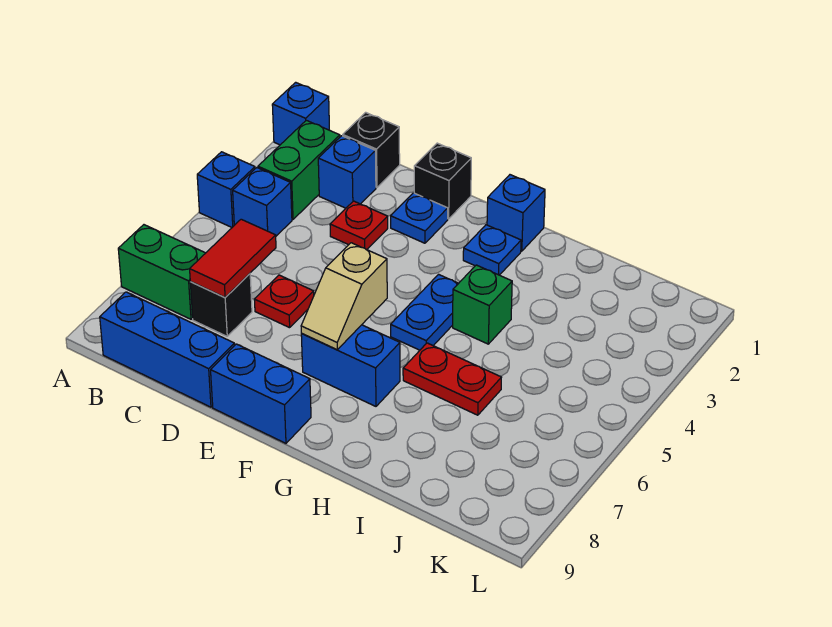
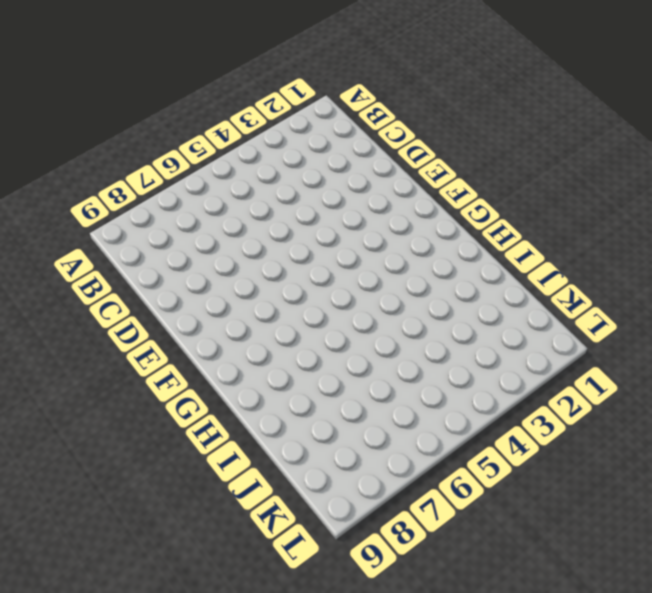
none -> blue brick A1 level 1
none -> blue brick A4 level 1
none -> green brick A7:B7 level 1

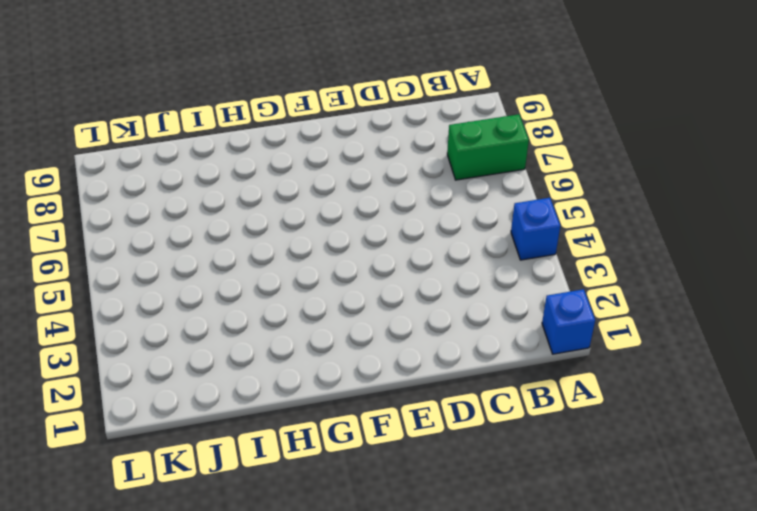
none -> green brick B2:B3 level 1
none -> blue brick B4 level 1
none -> blue brick B9:D9 level 1

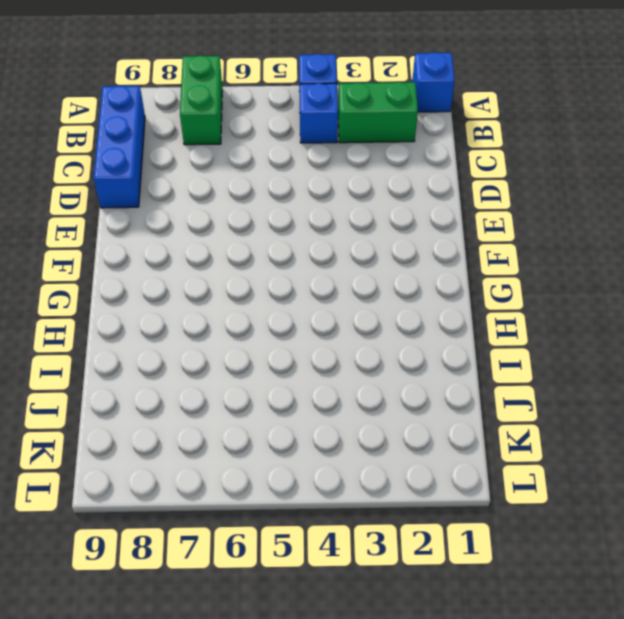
none -> black brick C1 level 1
none -> blue brick C2 level 1
none -> black brick C7 level 1

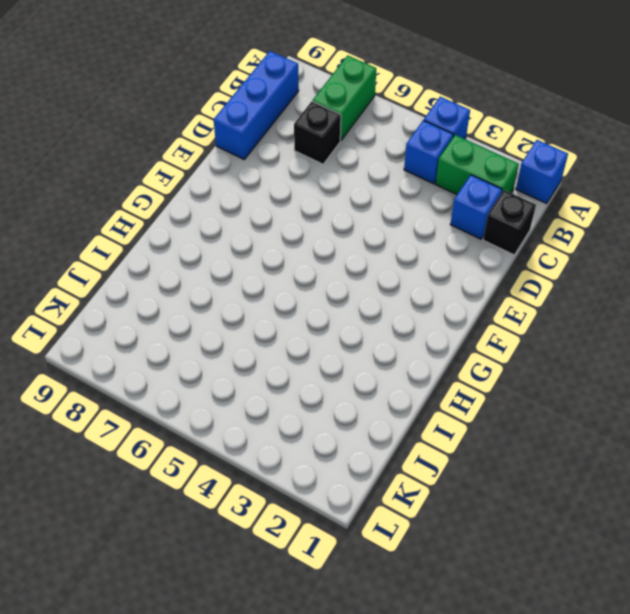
none -> red plate D3 level 1
none -> red plate D6 level 1
none -> black brick E1 level 1

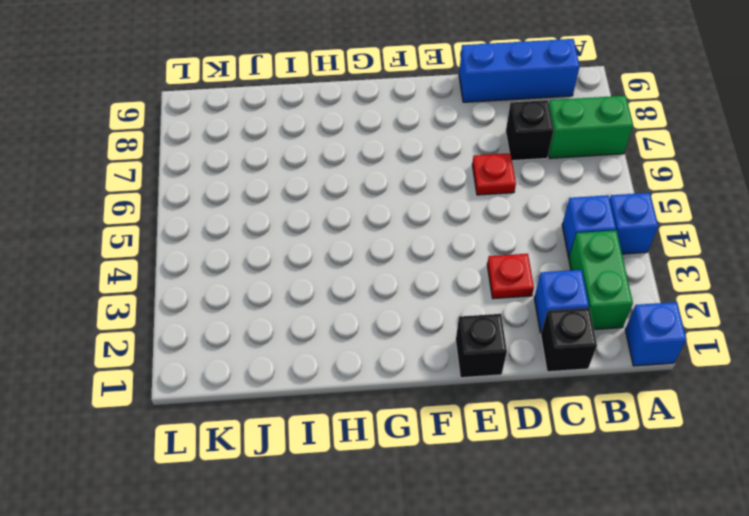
none -> blue plate E2 level 1
none -> blue brick E9:F9 level 1
none -> blue brick F7:G7 level 1

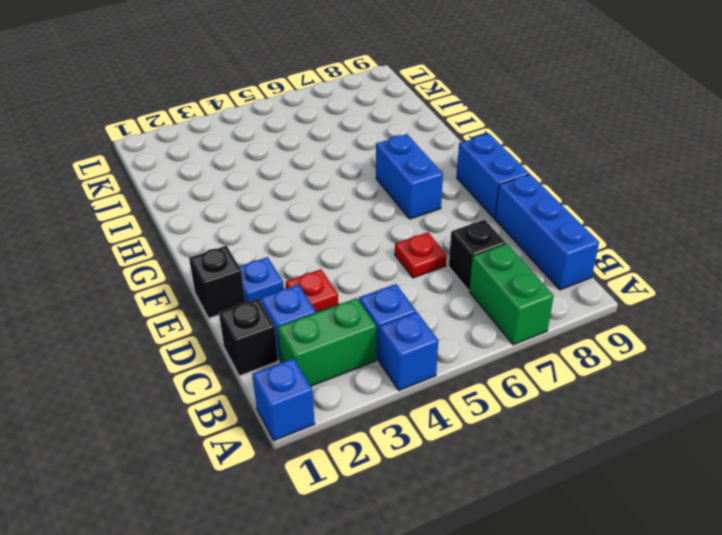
none -> blue brick G1 level 1
none -> blue plate G2 level 1
none -> blue plate G4:G5 level 1

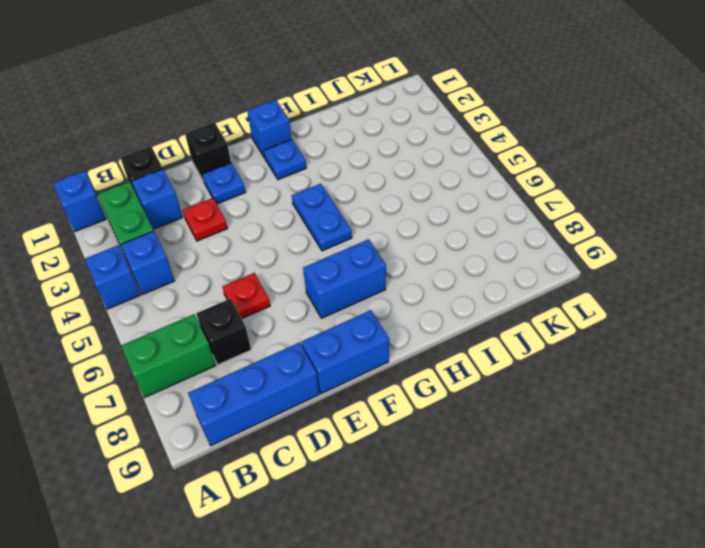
none -> green brick H4 level 1
none -> red plate H6:I6 level 1
none -> red tile C6:C7 level 2

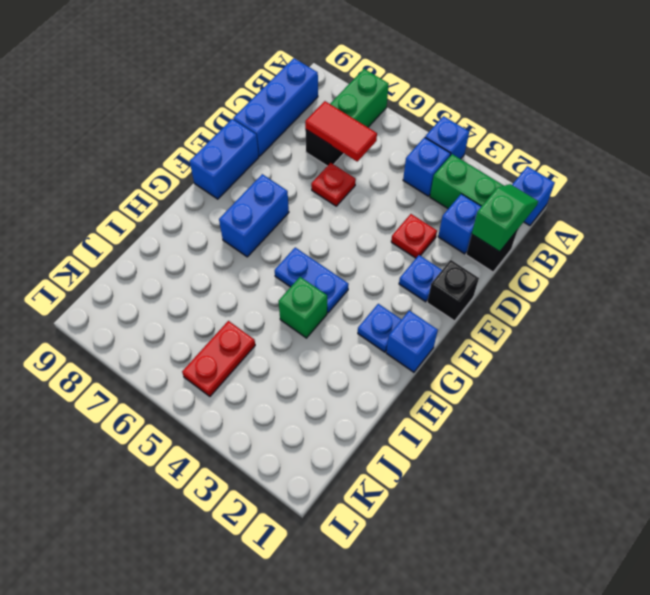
green slope B1:C1 level 2 top C -> none
red plate J5:K5 level 1 -> red plate H6:I6 level 1
none -> tan slope F6:F7 level 2 top 6

